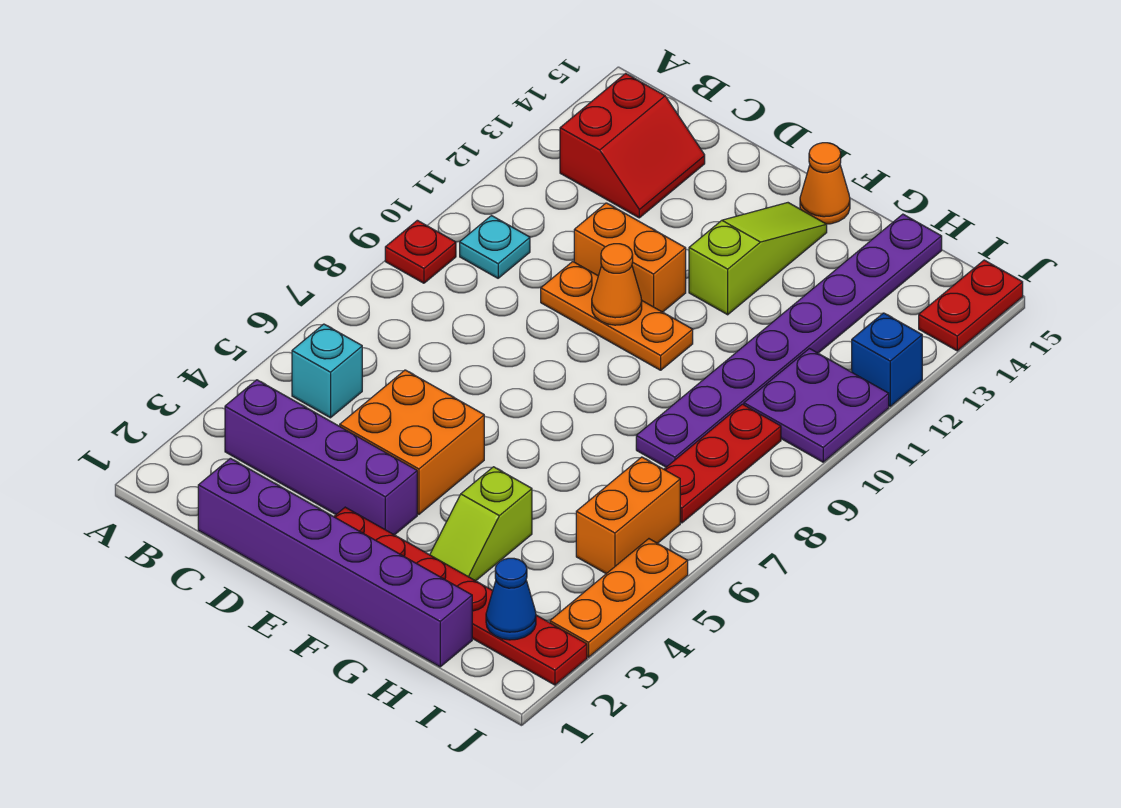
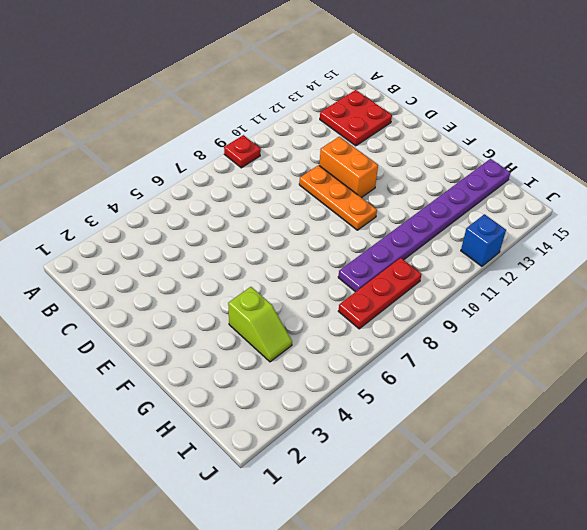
red plate B13:C14 level 1 -> red slope B13:C14 level 1 top B
lime slope G4:H4 level 1 top G -> lime slope G3:G4 level 1 top 4
none -> purple brick B3:E3 level 1
none -> cyan brick B5 level 1
none -> cyan plate B10 level 1

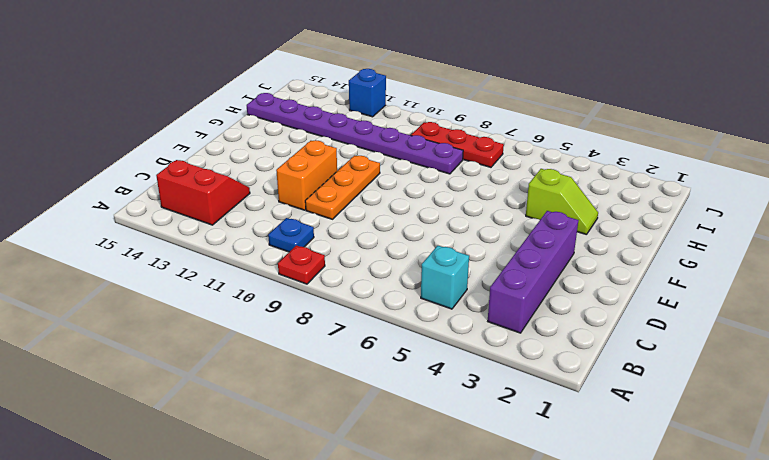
blue plate B10 level 1 -> cyan plate B10 level 1
none -> purple brick C1:H1 level 1
none -> orange brick D4:E5 level 1
none -> red plate E2:J2 level 1

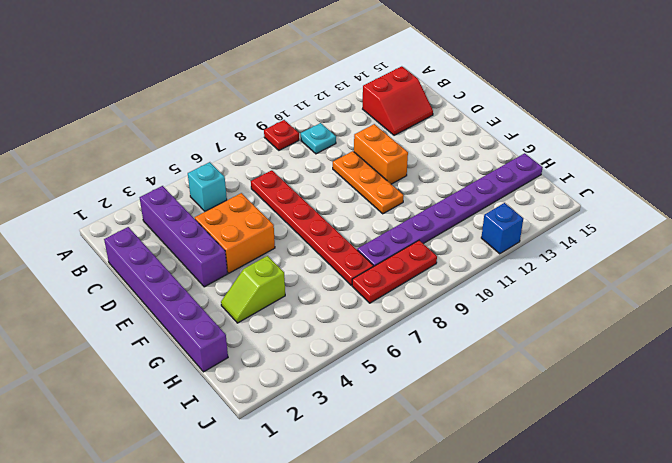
red plate C7:H7 level 1 -> red plate E2:J2 level 1
none -> lime slope F12:F14 level 1 top 12
none -> orange cone F15 level 1
none -> orange brick I5:I6 level 1

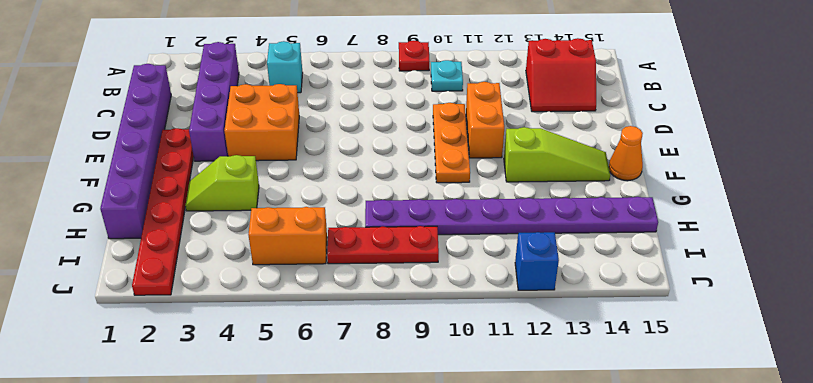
none -> purple plate I10:J11 level 1
none -> orange plate J3:J5 level 1
none -> red plate J14:J15 level 1

